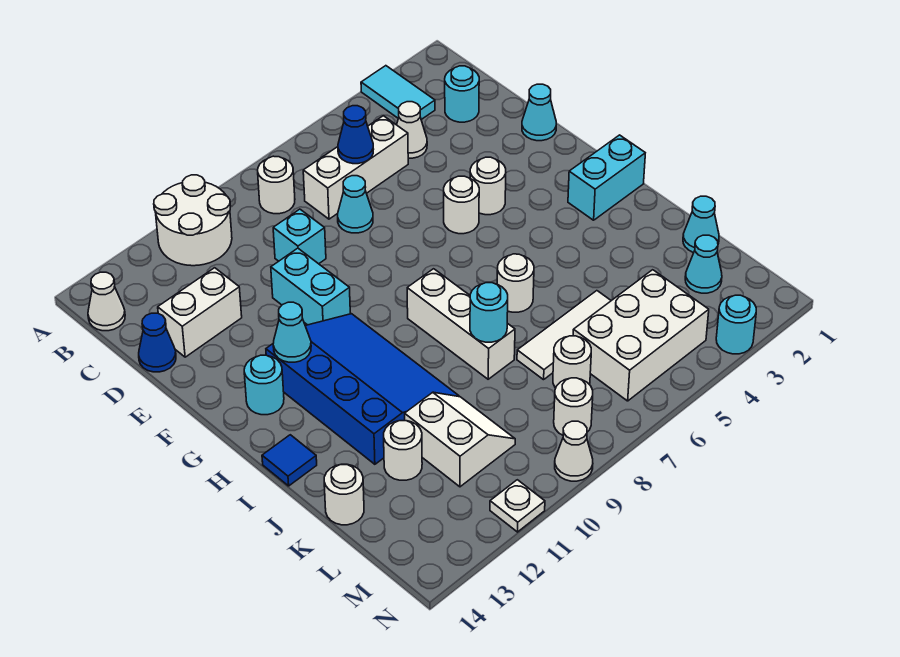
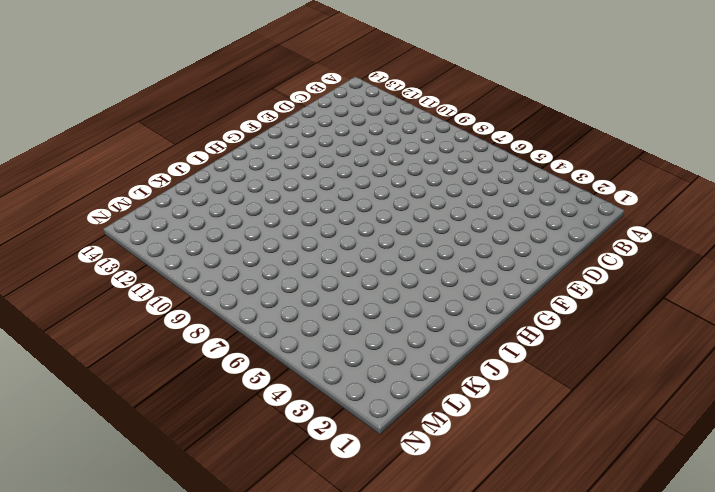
none -> cyan tile A3:B3 level 1
none -> white round brick A10:B11 level 1
none -> white round brick B8 level 1
none -> white cone B14 level 1

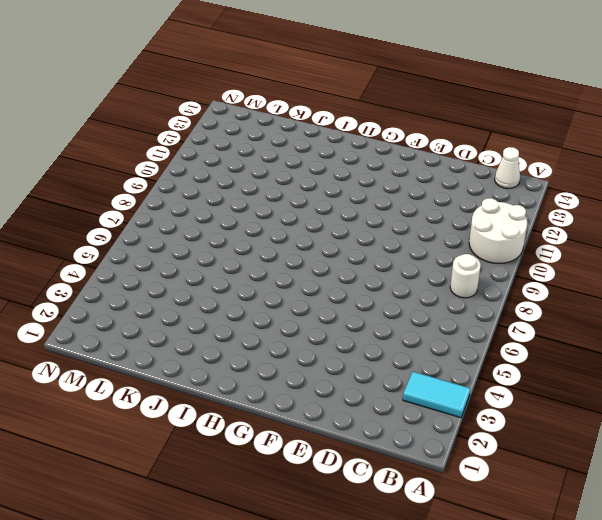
none -> cyan round brick C2 level 1
none -> white cone C4 level 1
none -> white brick C5:C7 level 1
none -> cyan cone D7 level 1

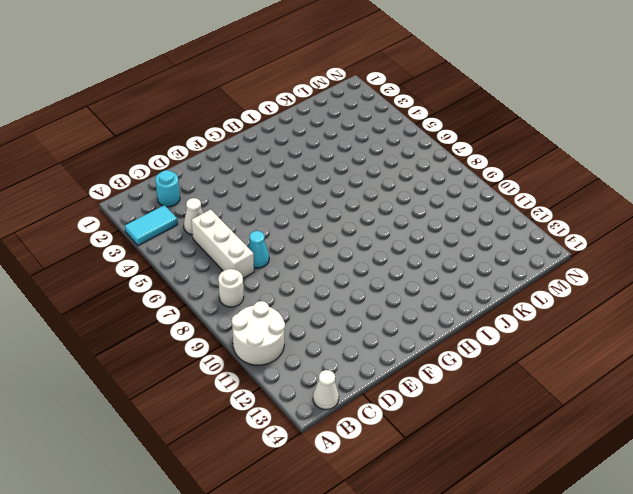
none -> cyan brick D9 level 1
none -> white brick D12:D13 level 1
none -> blue cone D14 level 1
none -> cyan cone E1 level 1

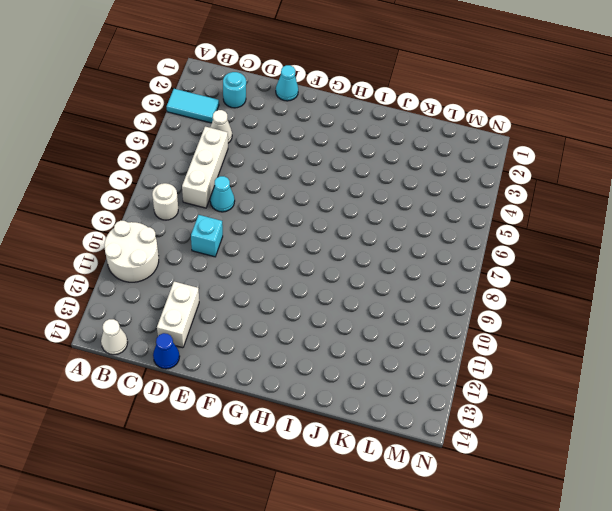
none -> cyan brick E10:F10 level 1
none -> white round brick F4 level 1
none -> white round brick F5 level 1
none -> blue slope G10:J12 level 1 top 12

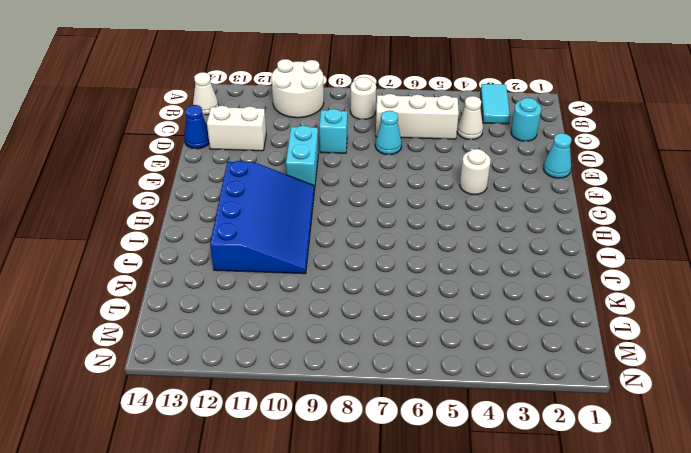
none -> white round brick F5 level 1
none -> cyan round brick G13 level 1
none -> cyan brick H1:H2 level 1
none -> white brick H8:J8 level 1

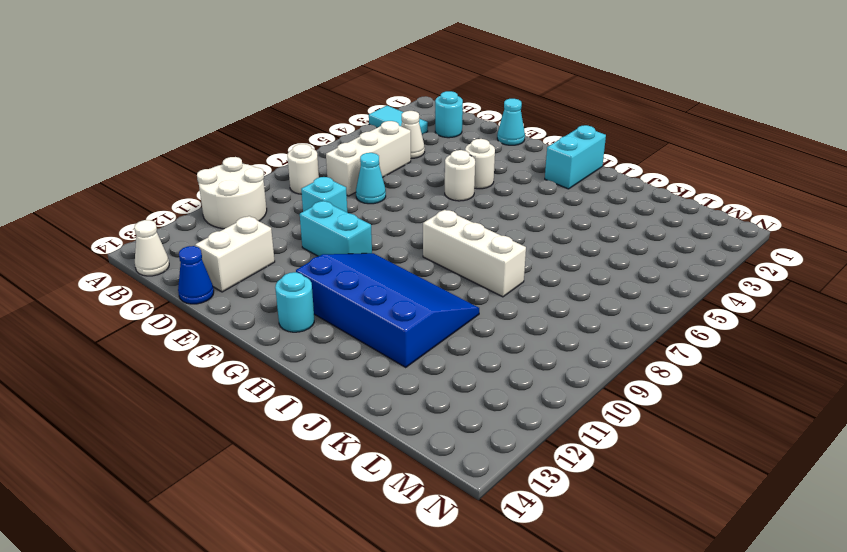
none -> white round brick I6 level 1
none -> blue tile I14 level 1
none -> cyan cone K1 level 1
none -> white tile K5:K7 level 1

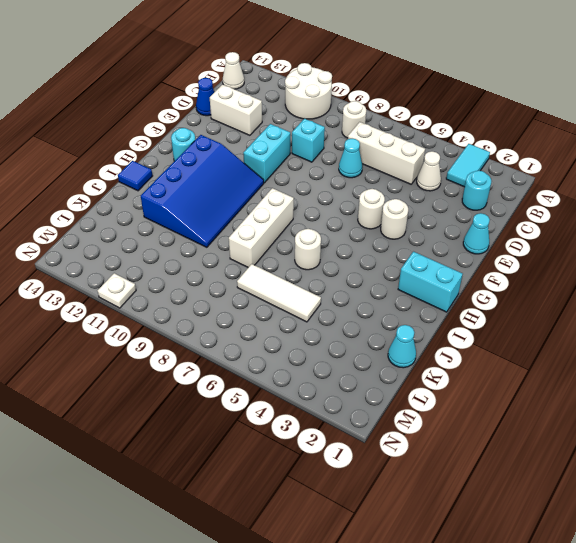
none -> white slope K10:L11 level 1 top 11
none -> white round brick K12 level 1
none -> white round brick K14 level 1
none -> cyan cone L2 level 1

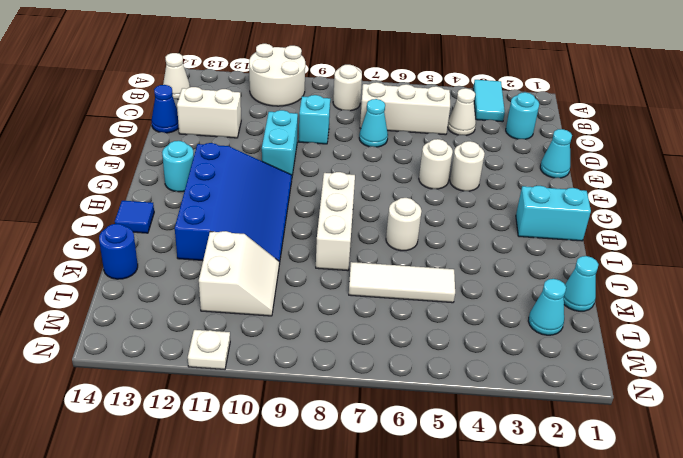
blue round brick K14 level 1 -> white round brick K14 level 1
none -> white round brick K12 level 1
none -> white brick L4:M6 level 1
none -> white round brick L7 level 1
none -> white round brick M8 level 1

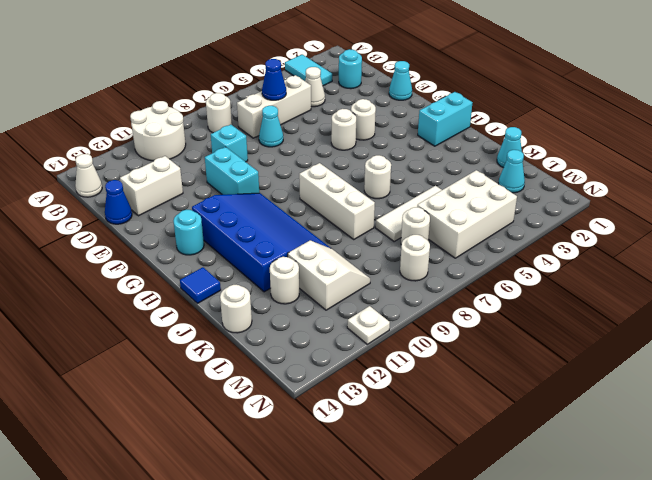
none -> cyan round brick N3 level 1
none -> white cone N9 level 1
none -> cyan cone G12 level 2
none -> cyan round brick J8 level 2

